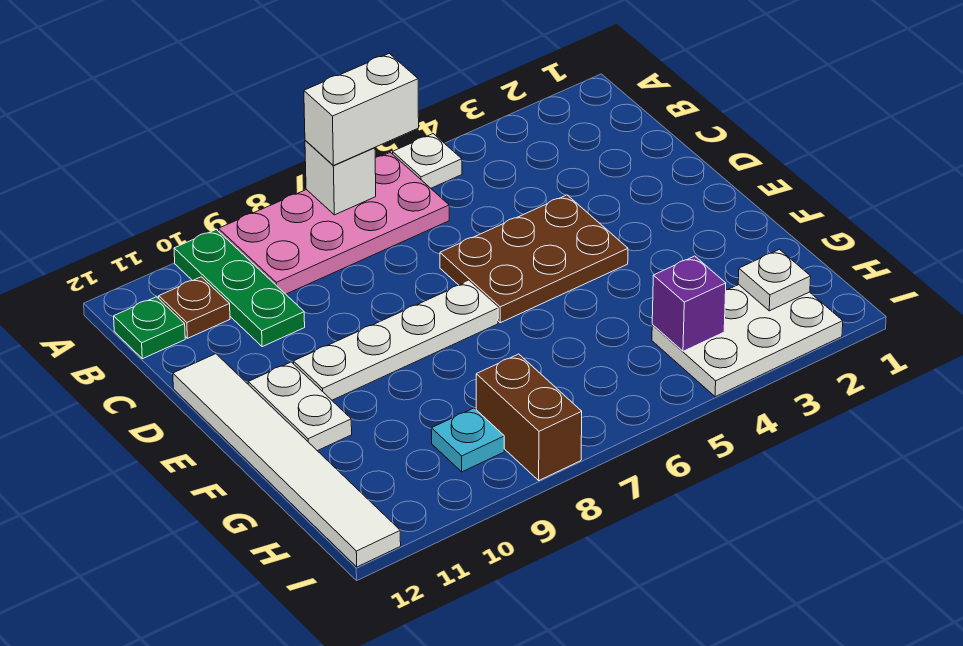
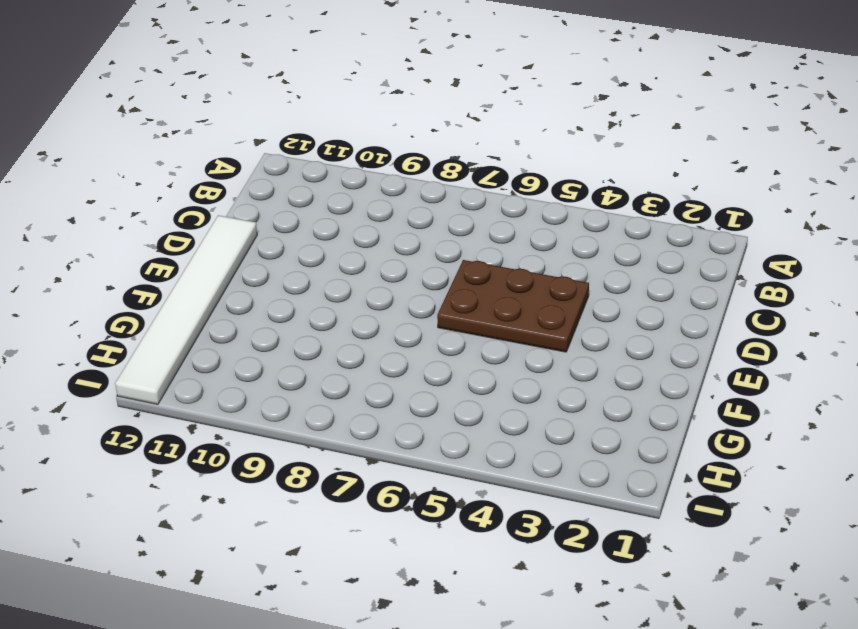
none -> white plate A5 level 1
none -> pink plate A6:B9 level 1
none -> green plate A10:C10 level 1

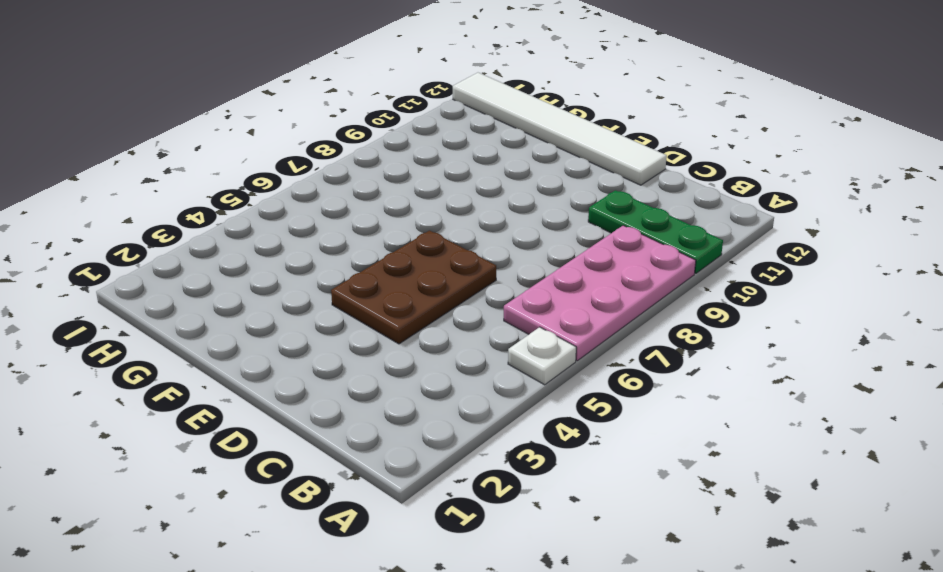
none -> brown plate B11 level 1
none -> green plate B12 level 1
none -> white plate E7:E10 level 1

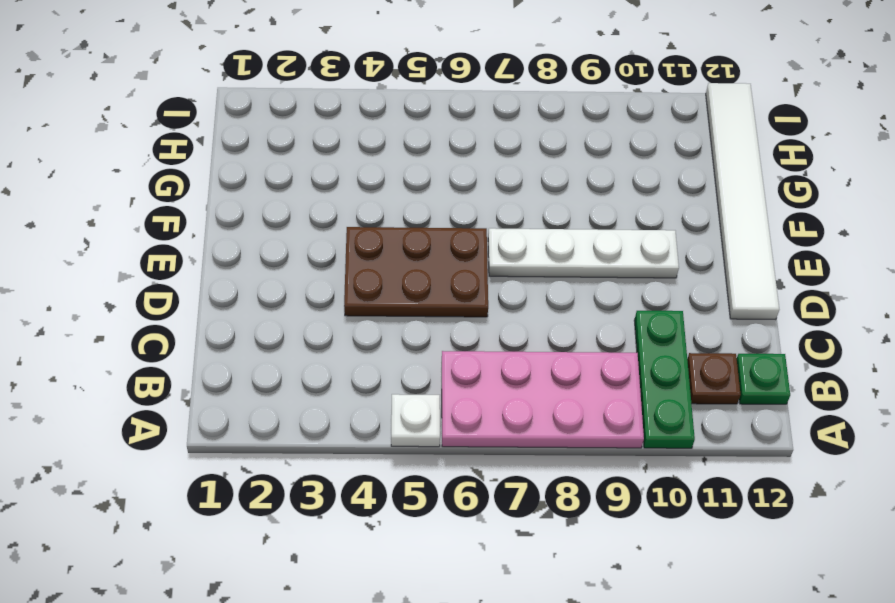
none -> white plate E11:F11 level 1
none -> white plate H2:I4 level 1
none -> brown brick H8:I8 level 1

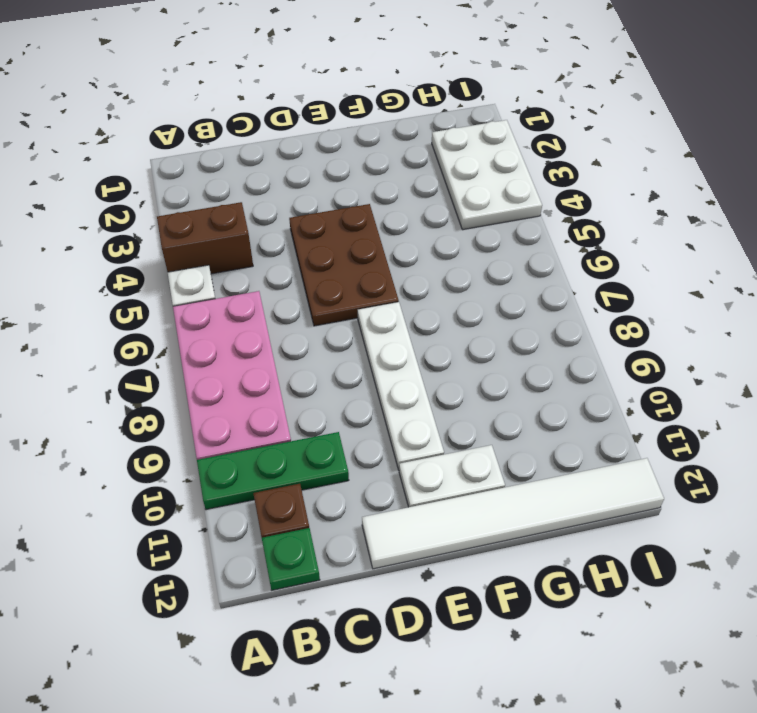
brown brick A4:B4 level 1 -> brown brick H8:I8 level 1
none -> cyan plate H9 level 1
none -> white brick A7 level 2
none -> white plate H2 level 2

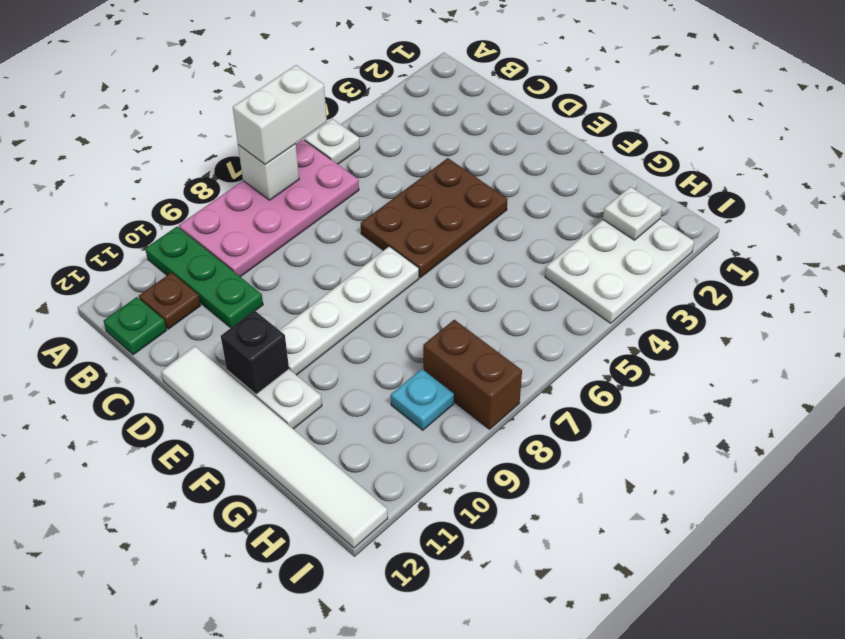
black brick E11 level 2 -> none
none -> purple brick H4 level 2

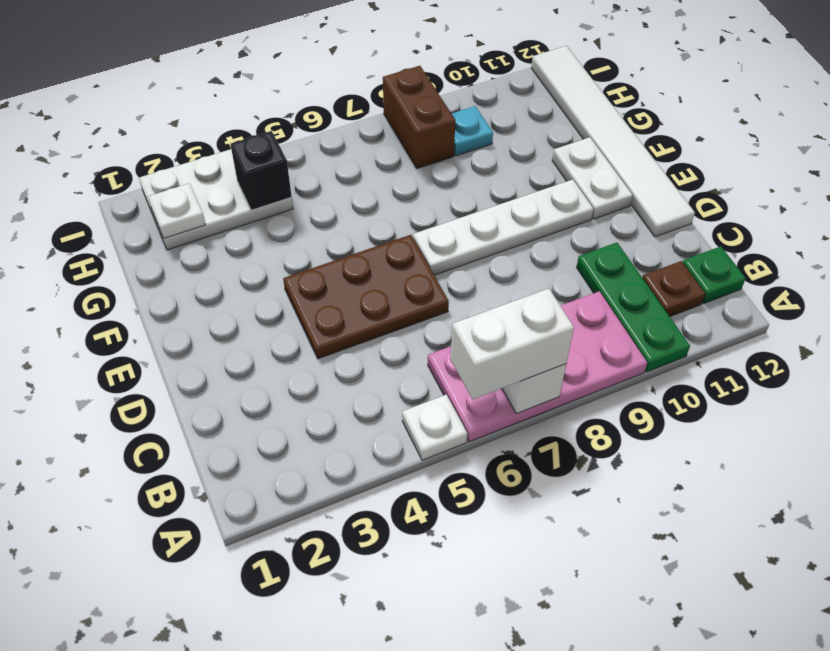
black brick H4 level 2 -> purple brick H4 level 2

